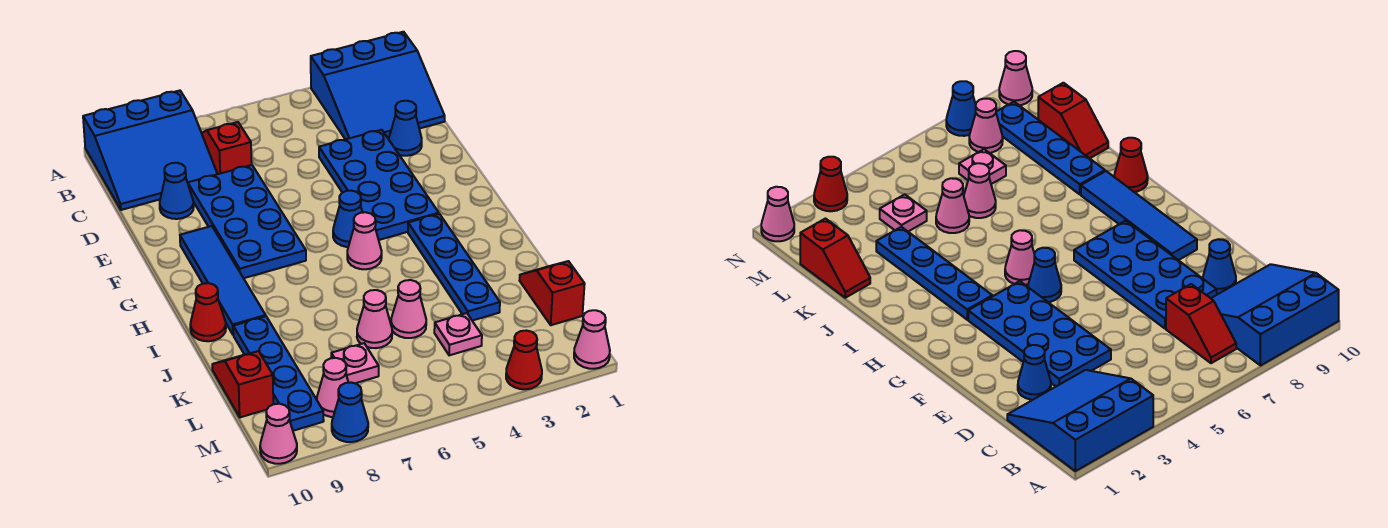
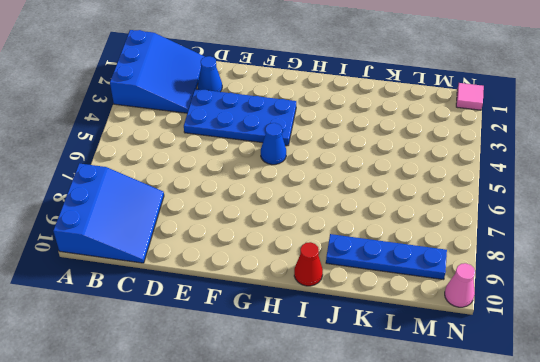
pink tile N1 level 1 -> pink cone N1 level 1
none -> red slope B7:C7 level 1 top C
none -> blue plate D7:G8 level 1
none -> blue cone D9 level 1

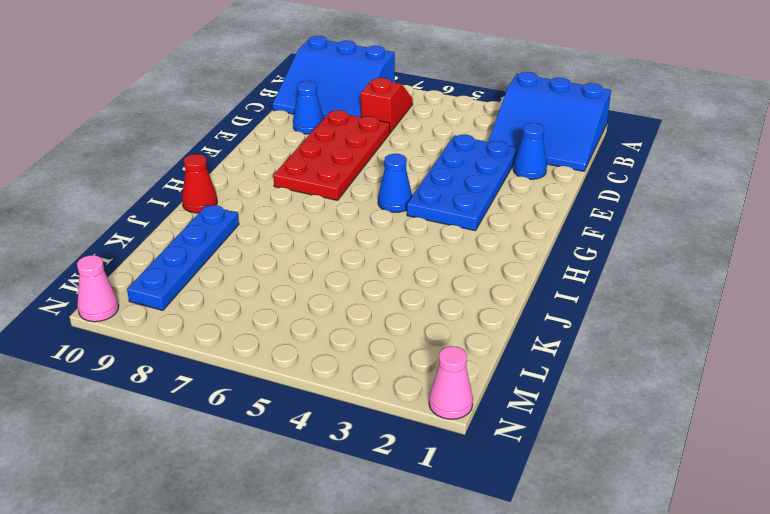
red plate D7:G8 level 1 -> blue plate D7:G8 level 1
none -> blue tile F9:I9 level 1
none -> blue plate H3:K3 level 1
none -> pink cone H5 level 1

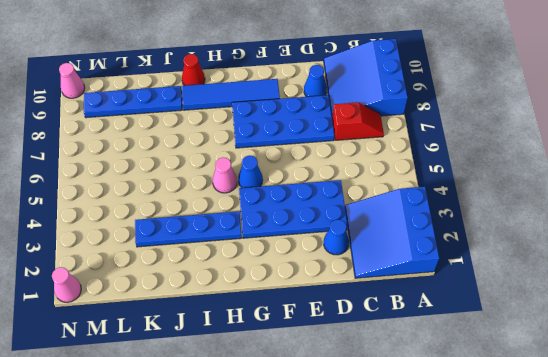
none -> red slope K1:L1 level 1 top L
none -> pink cone K5 level 1
none -> pink cone K6 level 1

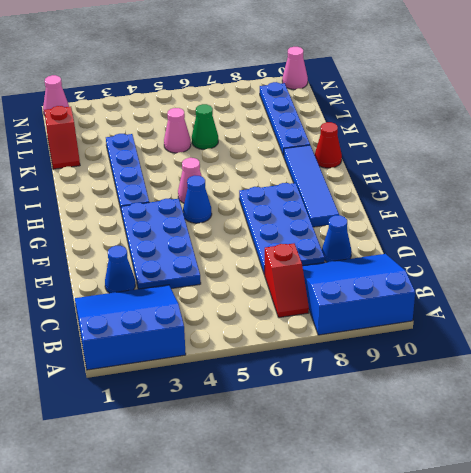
green cone K6 level 1 -> pink cone K6 level 1
none -> red slope K10:L10 level 1 top L
none -> pink plate L4 level 1
none -> pink plate L7 level 1

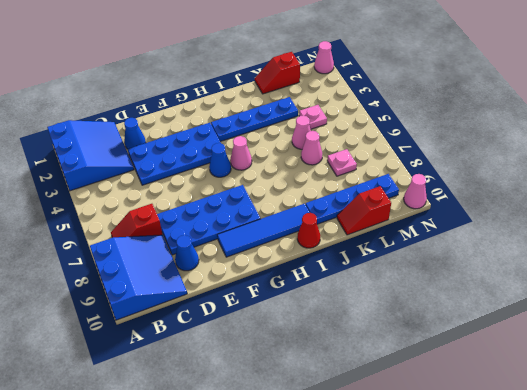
none -> pink cone M8 level 1
none -> red cone N3 level 1
none -> blue cone N8 level 1

